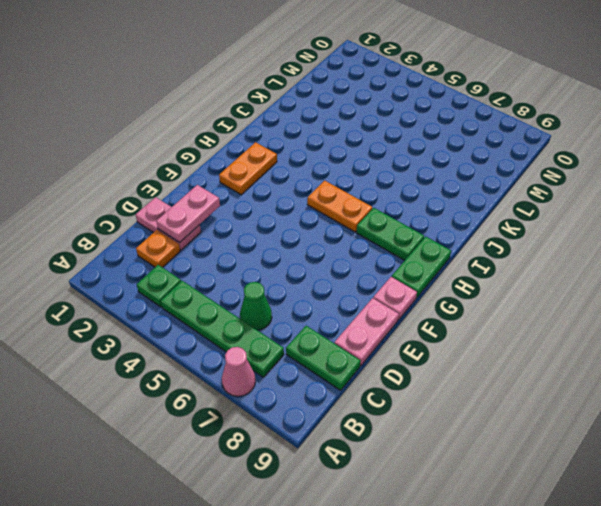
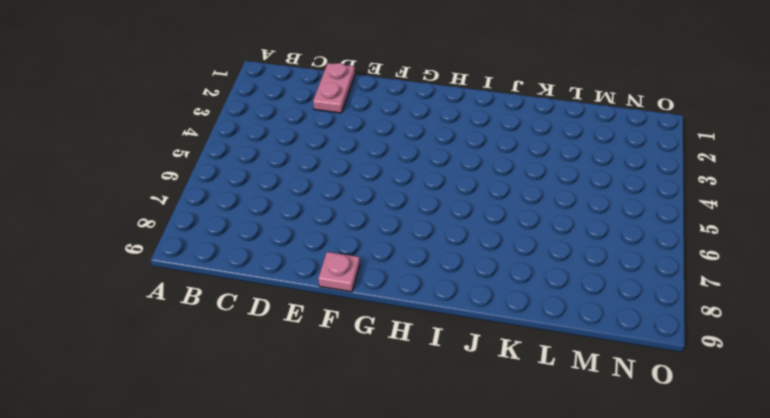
none -> pink cone A7 level 1
none -> green plate B3 level 1
none -> green plate B4:B7 level 1

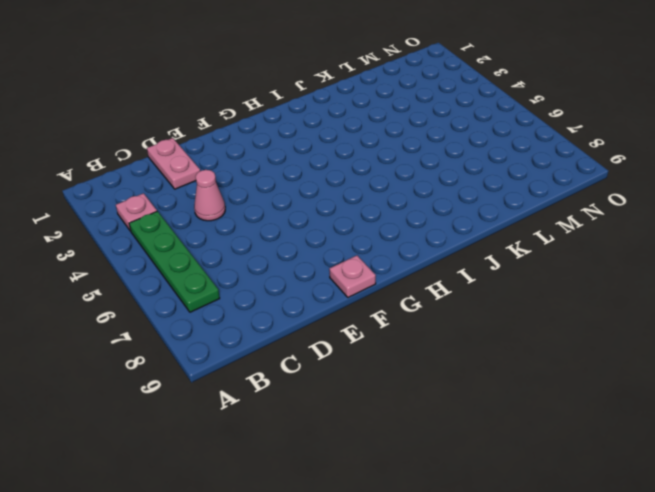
pink plate B3 level 1 -> green plate B3 level 1
pink cone D4 level 1 -> pink cone A7 level 1
none -> orange plate C2 level 1
none -> green cone C6 level 1
none -> green plate C8:C9 level 1

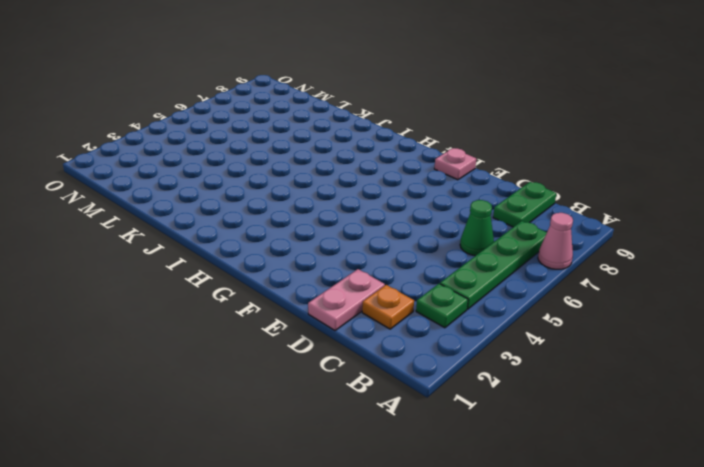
none -> pink plate D9:E9 level 1
none -> orange plate G2:H2 level 1
none -> green plate G9:H9 level 1

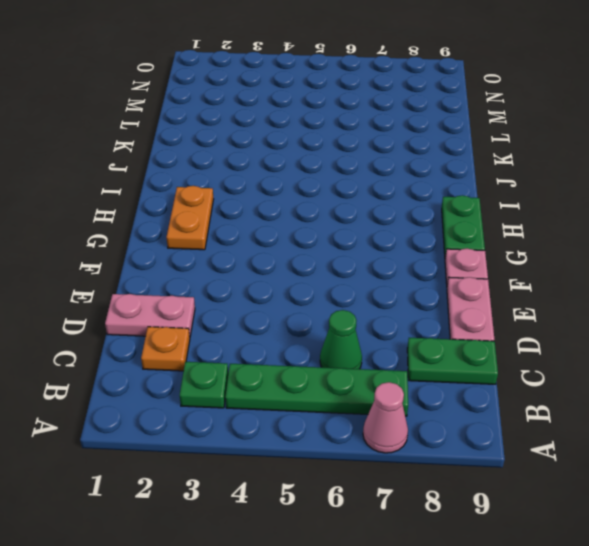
none -> orange plate H5:H6 level 1
none -> green plate H7:H8 level 1
none -> pink plate D2:E2 level 2

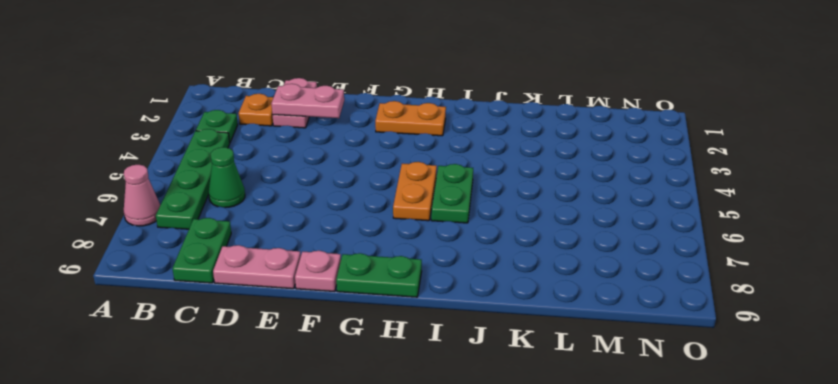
green plate I5:I6 level 1 -> green plate H7:H8 level 1

